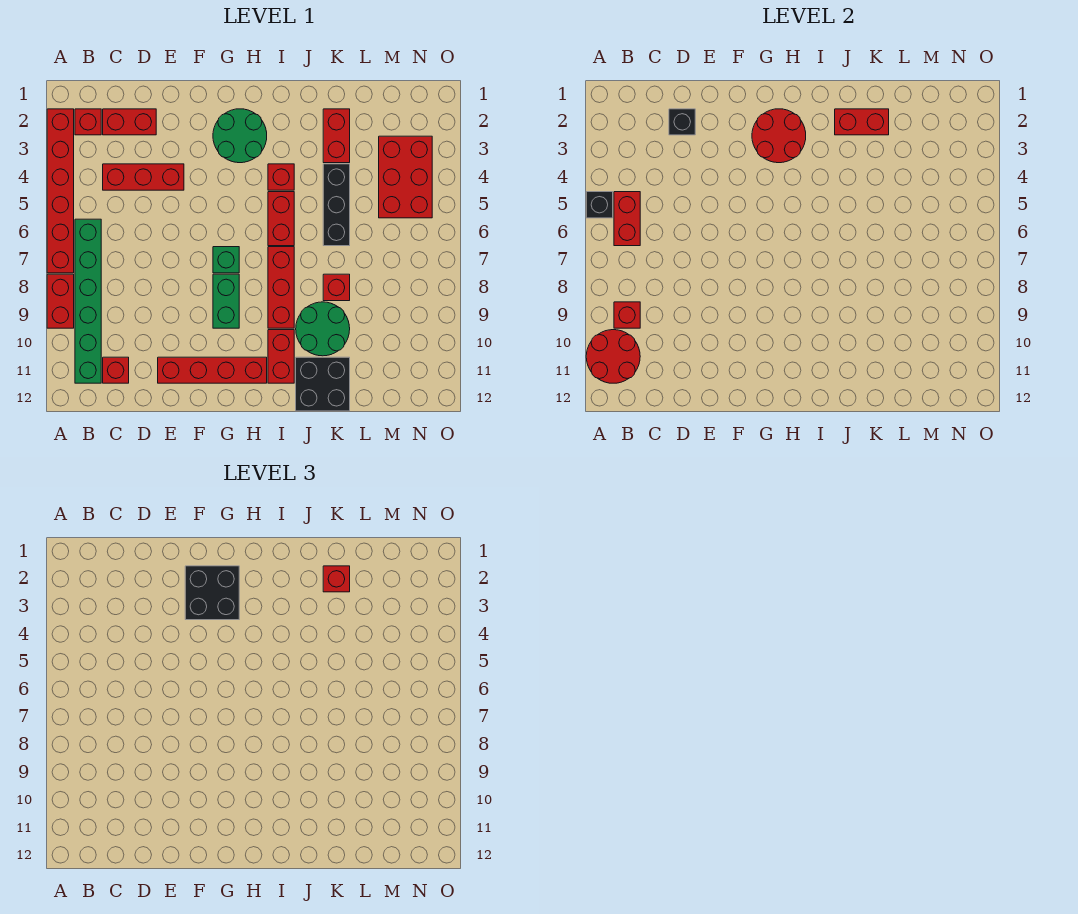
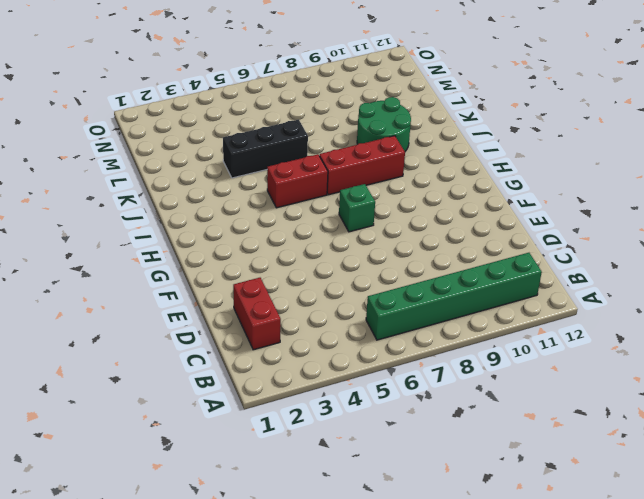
none -> red brick A2:A7 level 1
none -> red brick A8:A9 level 1
none -> red brick B2 level 1
none -> red brick C4:E4 level 1

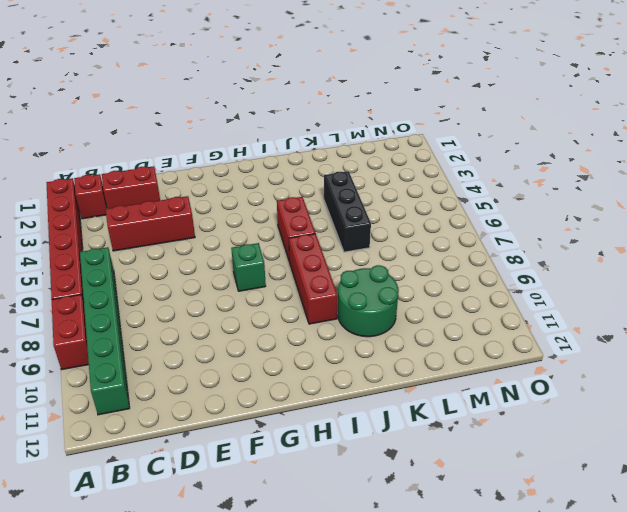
none -> red brick C11 level 1
none -> red brick E11:H11 level 1
none -> green round brick G2:H3 level 1
none -> green brick G8:G9 level 1

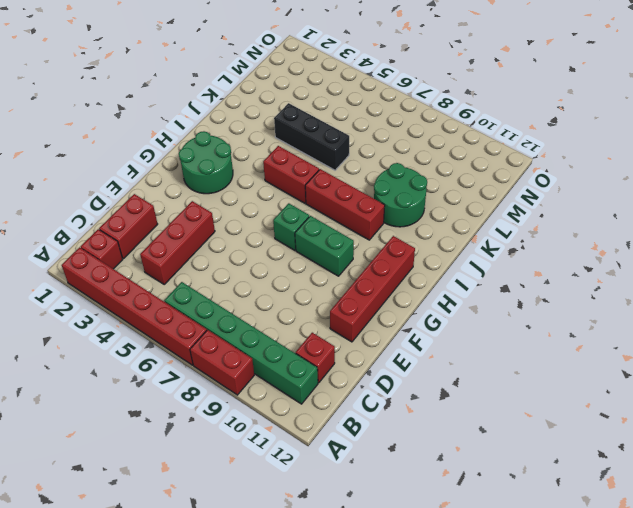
none -> red brick I4 level 1
none -> red brick I10:I11 level 1
none -> black brick J11:K12 level 1
none -> red brick K2:K3 level 1

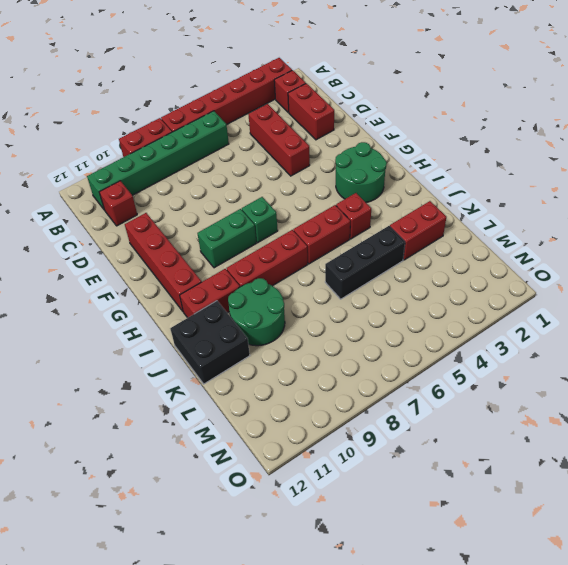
none -> red brick K8 level 1
none -> red brick M3:N5 level 1
none -> black brick A5 level 2
none -> red round brick A10:B11 level 2

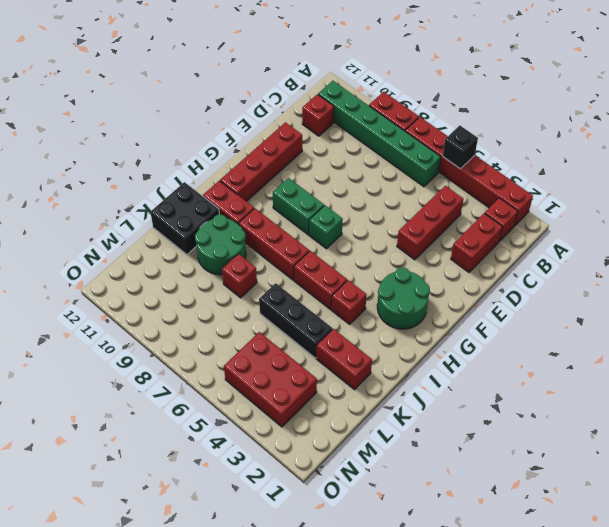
none -> red round brick A10:B11 level 2
none -> red brick B5:B6 level 2
none -> red brick B9 level 2
none -> black brick D2 level 2

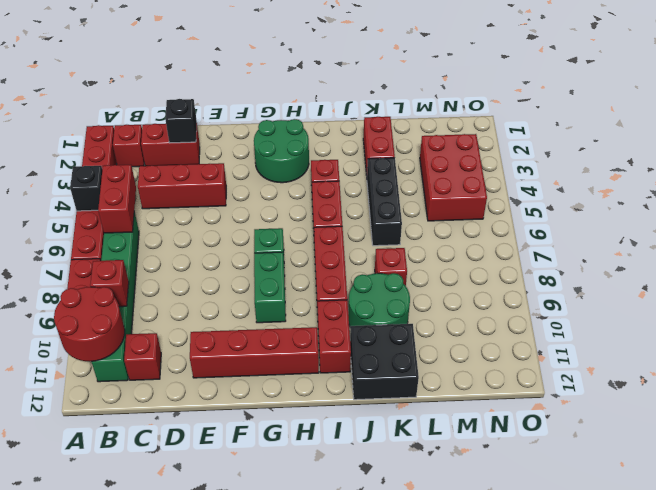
none -> red round brick G2:H3 level 2
none -> red brick J2:K2 level 2
none -> black brick F2:G3 level 3
none -> red brick K2 level 3

